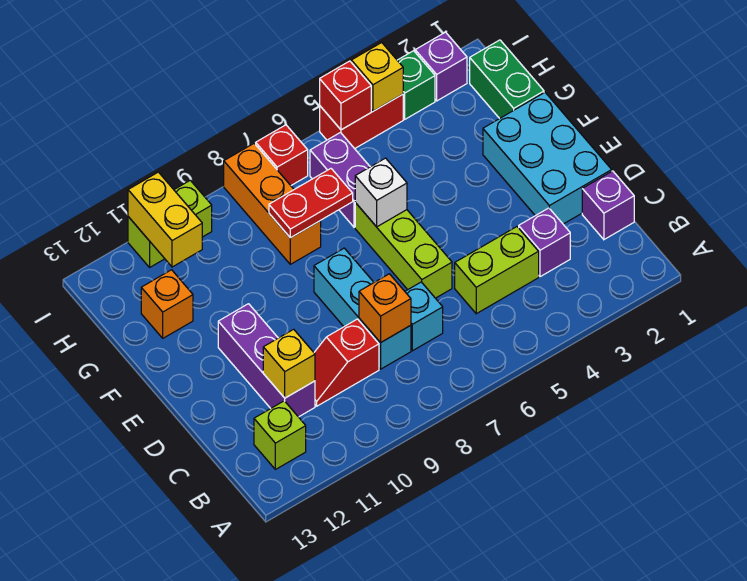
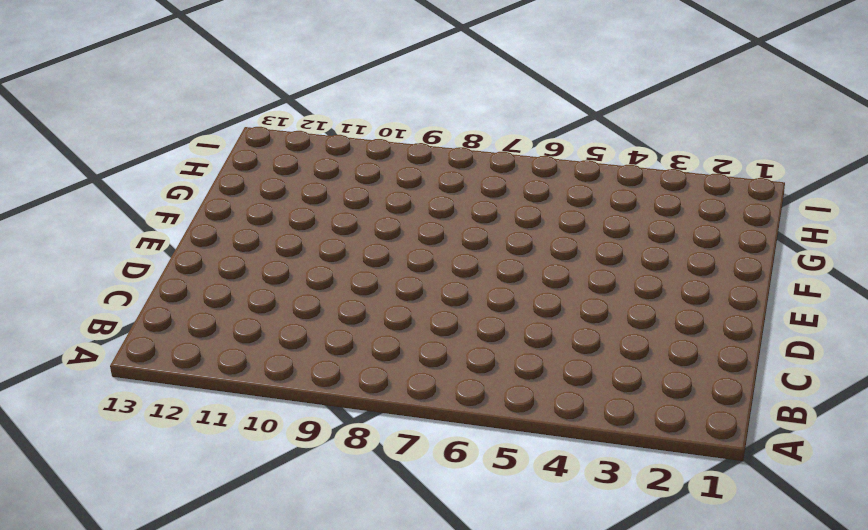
none -> lime brick B12 level 1
none -> purple brick C1 level 1
none -> purple brick C3 level 1

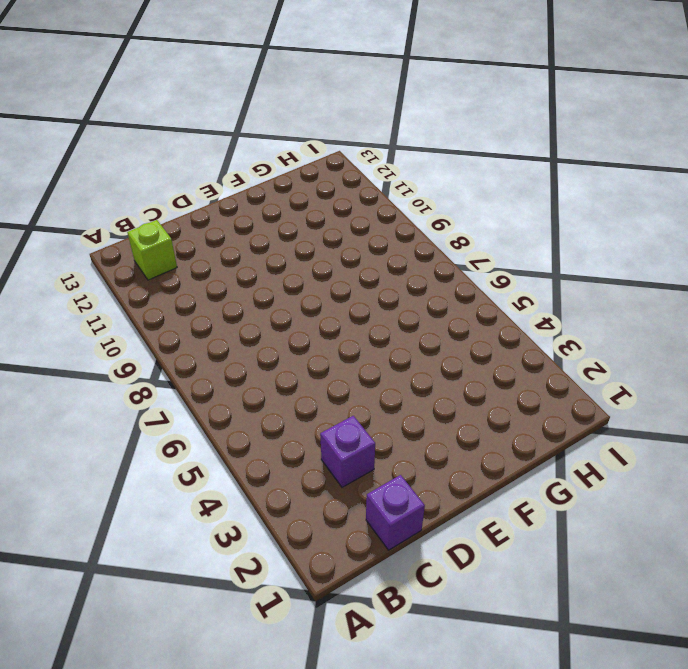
none -> lime brick C4:C5 level 1
none -> cyan brick C7 level 1
none -> cyan brick C8:E8 level 1

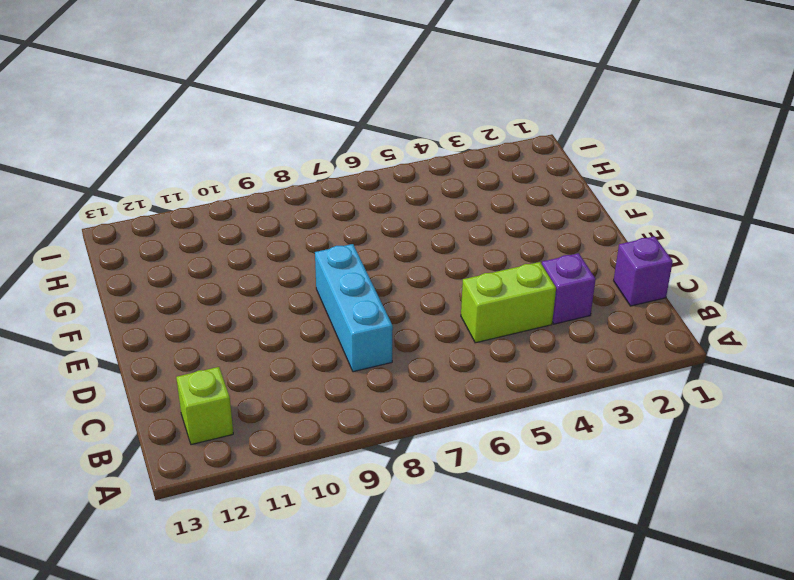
none -> cyan brick C7 level 1
none -> red slope C9:C10 level 1 top 9
none -> purple brick C11:E11 level 1

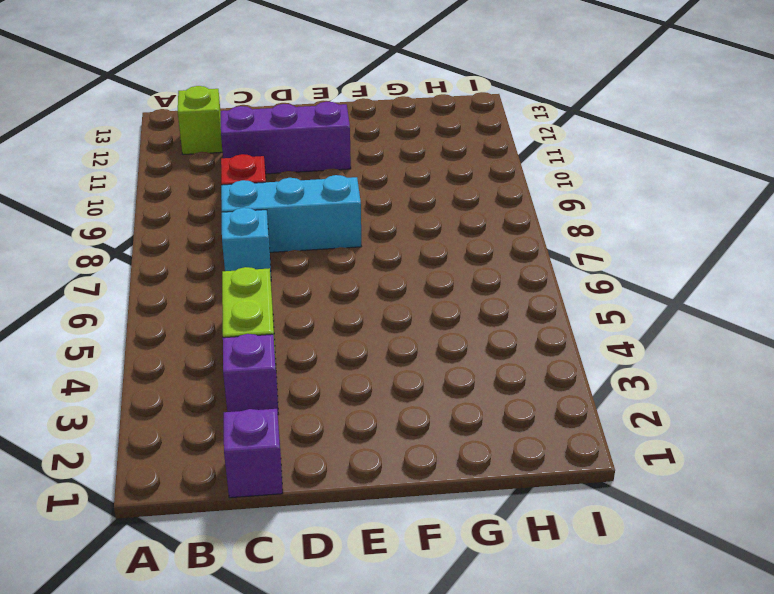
none -> cyan brick D1:F2 level 1
none -> lime brick D6:F6 level 1
none -> green brick G1:H1 level 1

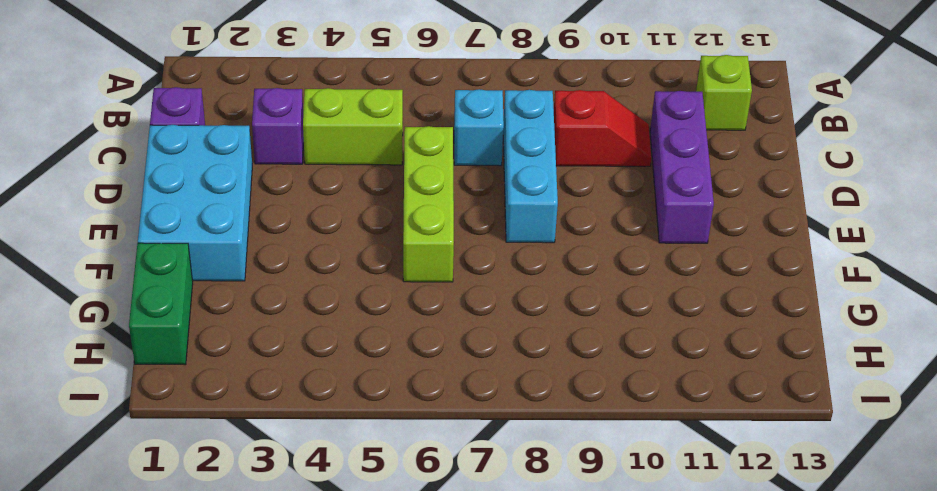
none -> purple brick G6:H6 level 1
none -> orange brick G8:I8 level 1
none -> orange brick G12 level 1

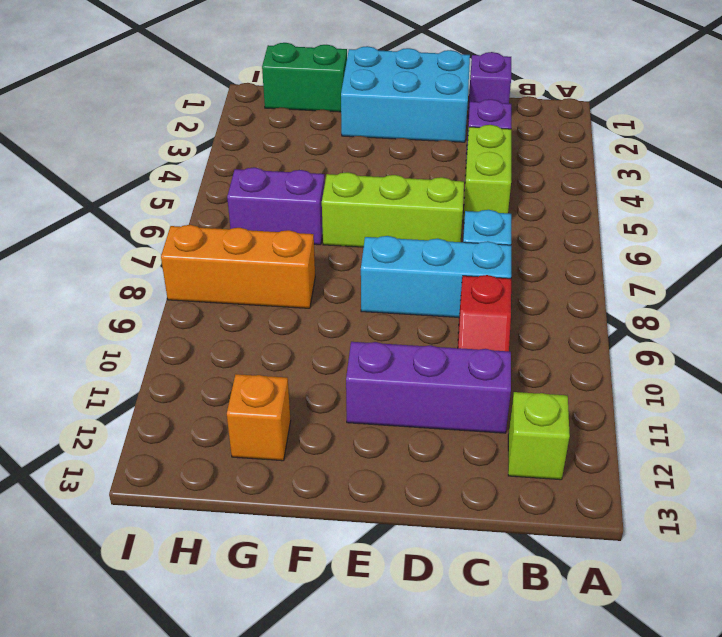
none -> purple brick I2 level 1
none -> green brick I3 level 1
none -> red brick I4:I5 level 1

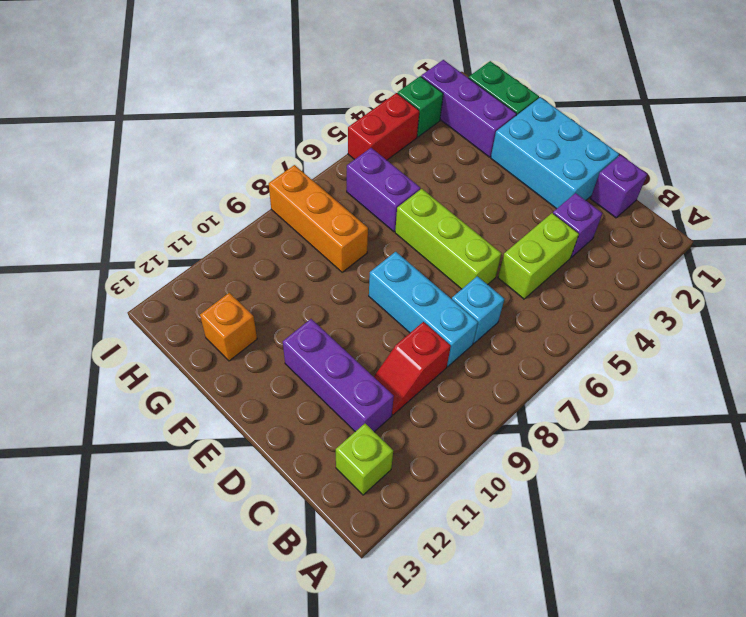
purple brick G2:I2 level 1 -> purple brick I2 level 1
none -> red brick I7 level 1
none -> lime brick I10:I11 level 1
none -> orange brick C8 level 2

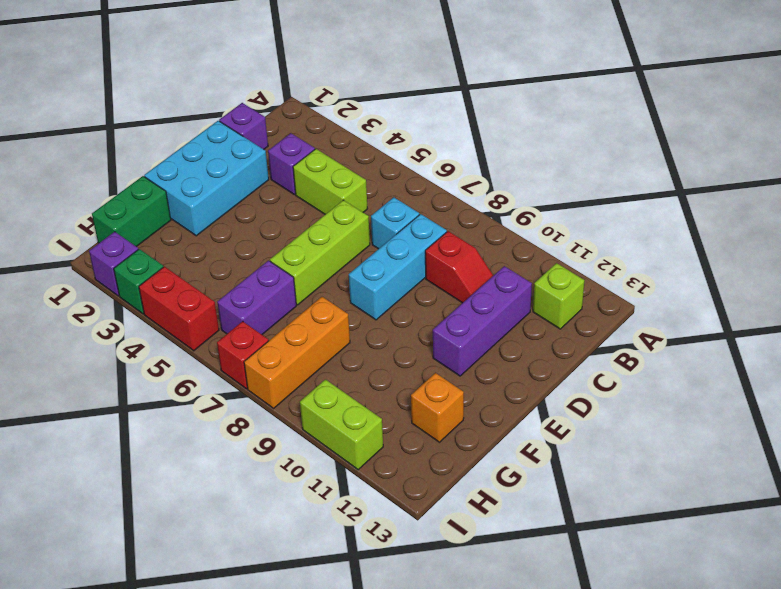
none -> orange brick C8 level 2
none -> yellow brick C11 level 2
none -> white brick F6 level 2

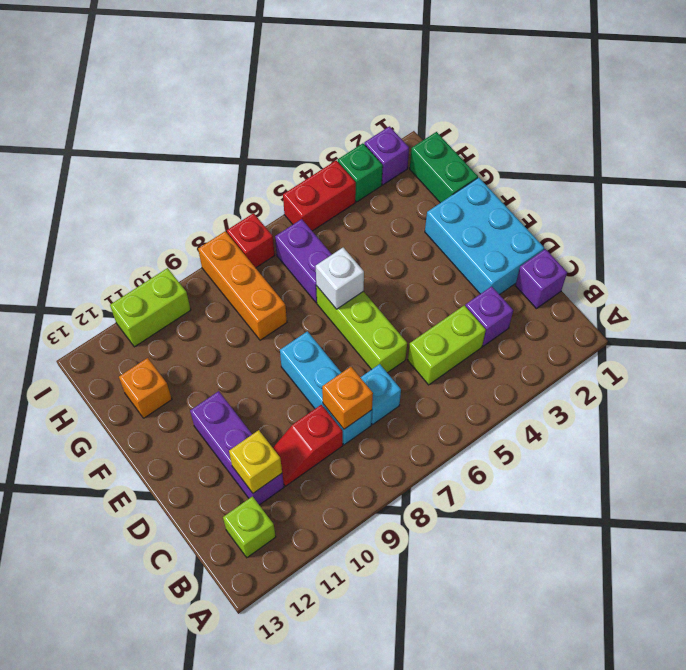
none -> red plate G7:G8 level 2
none -> yellow brick H11:I11 level 2
none -> yellow brick I4 level 2

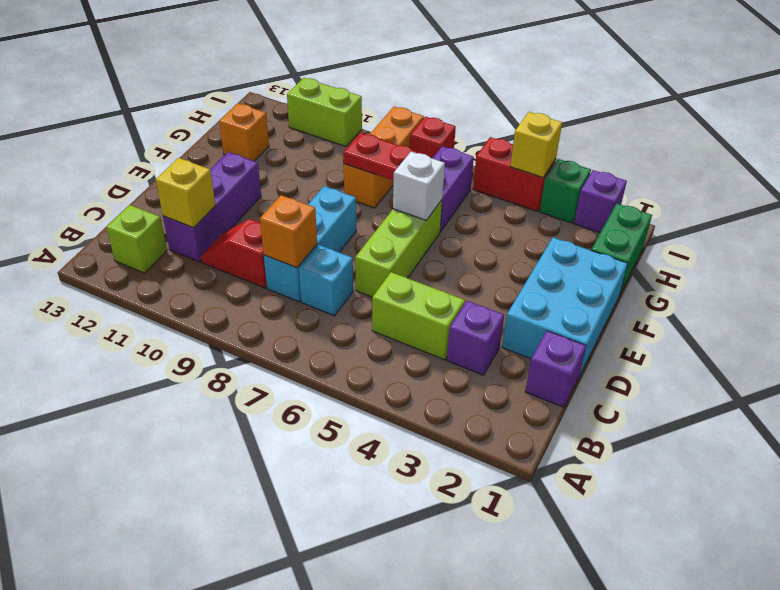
none -> yellow brick H11:I11 level 2
none -> red brick I5 level 2

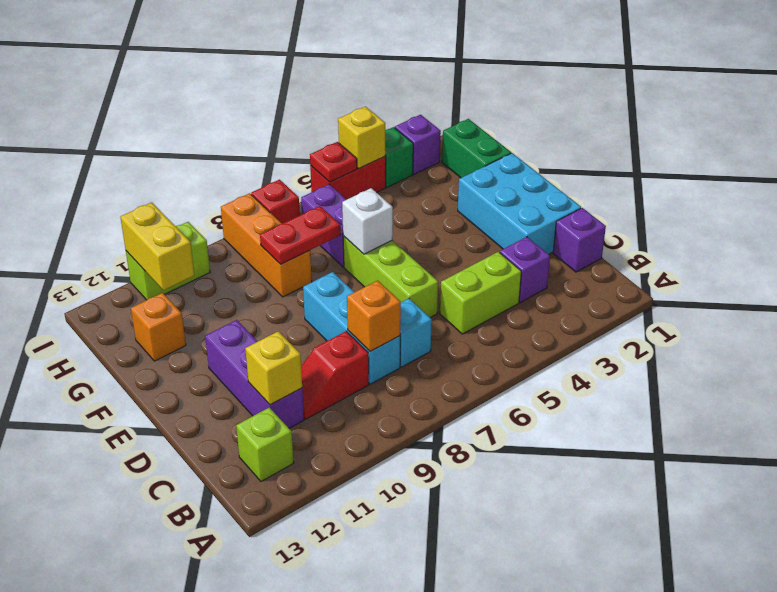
red plate I5 level 2 -> red brick I5 level 2

